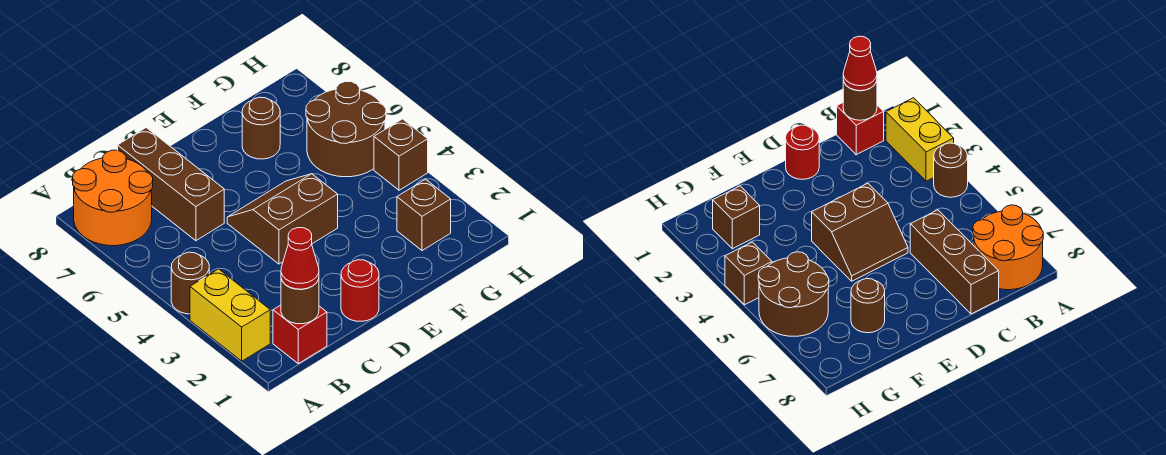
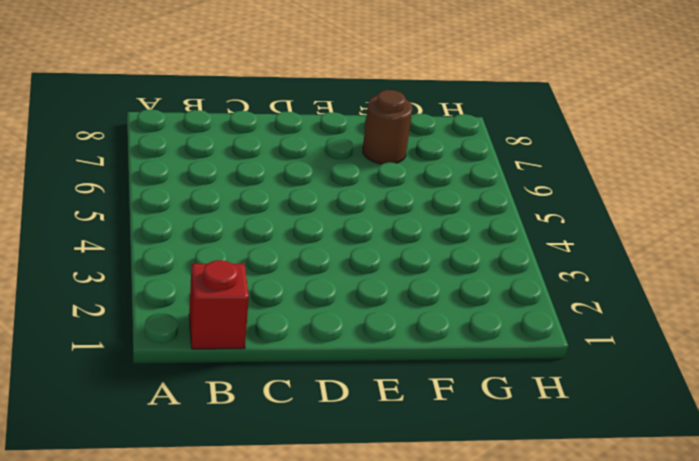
none -> yellow brick A2:A3 level 1
none -> brown round brick A4 level 1
none -> orange round brick A7:B8 level 1

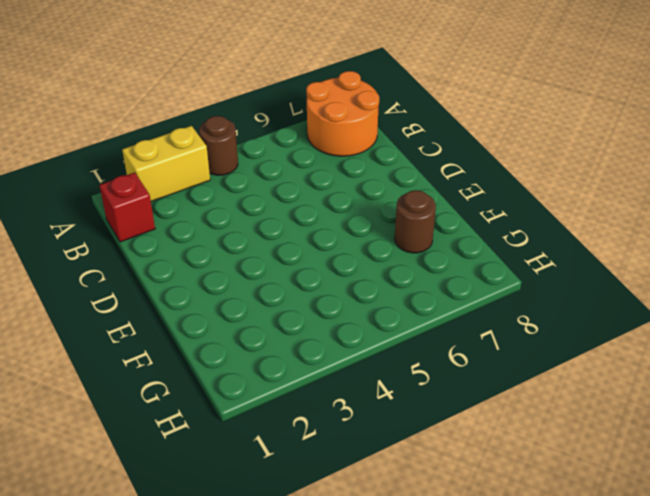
none -> brown brick C6:C8 level 1
none -> red round brick D1 level 1
none -> brown slope D4:E5 level 1 top 4

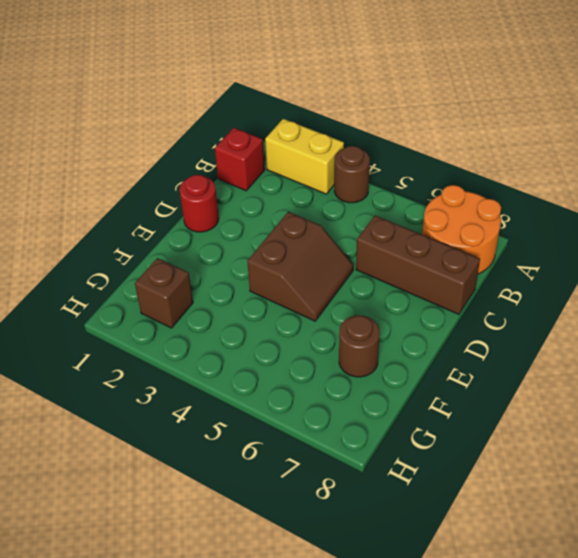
none -> brown round brick G5:H6 level 1
none -> brown brick H4 level 1
none -> brown round brick B1 level 2

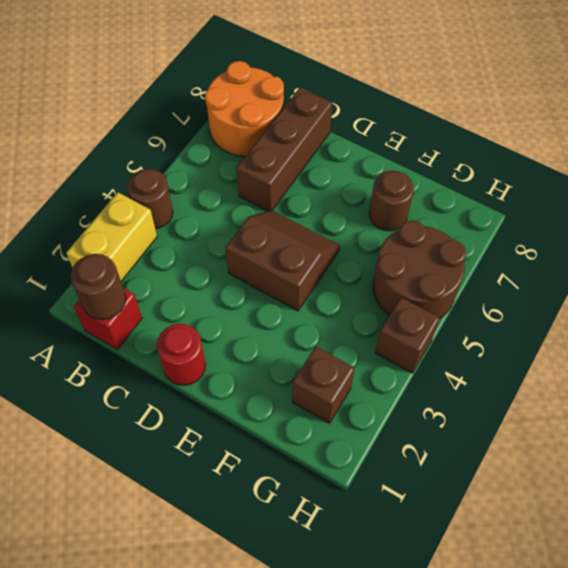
none -> red cone B1 level 3

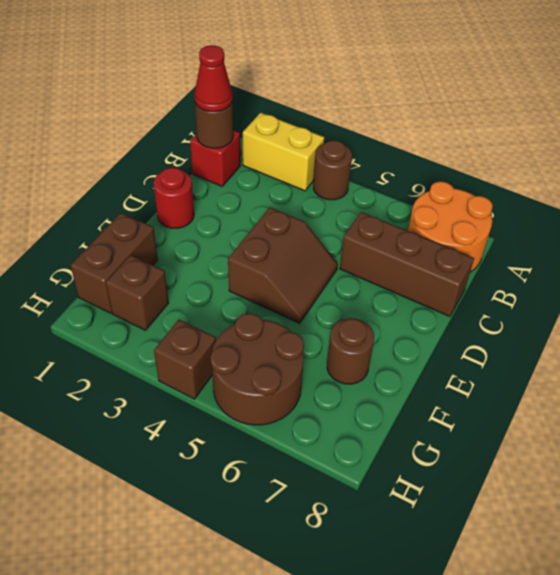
brown brick F1:G1 level 1 -> none

